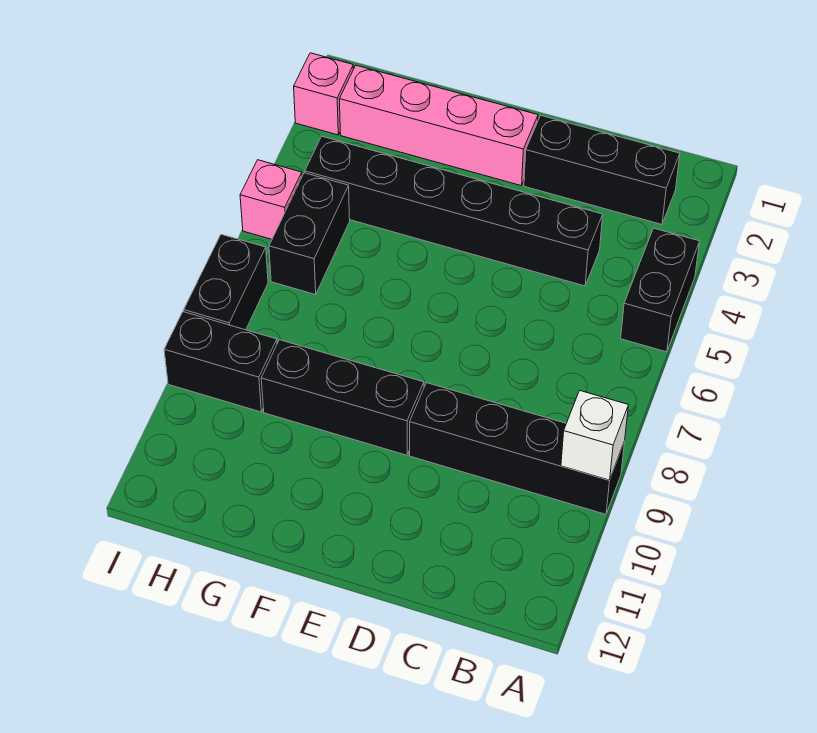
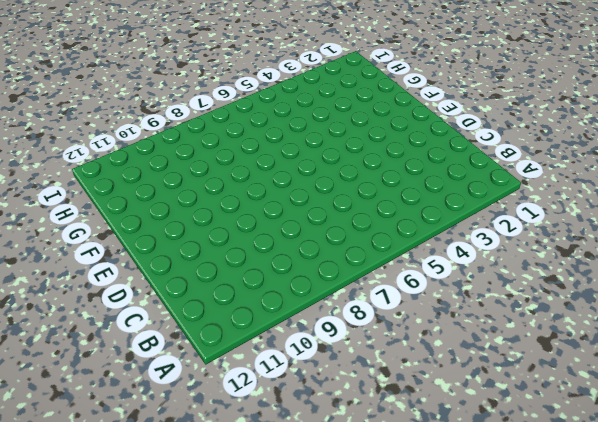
none -> black brick A4:A5 level 1
none -> black brick A9:D9 level 1
none -> black brick B2:D2 level 1

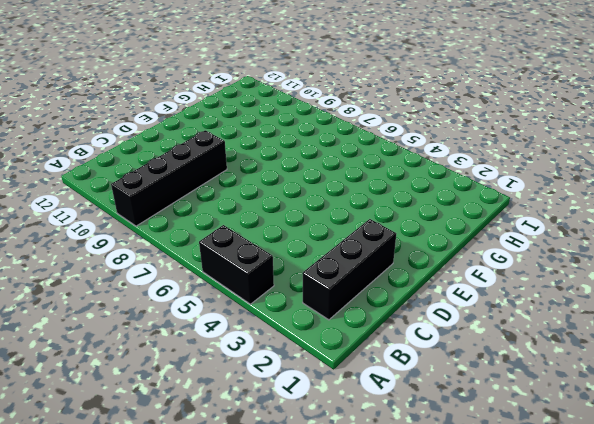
none -> black brick C4:H4 level 1
none -> pink brick E2:H2 level 1
none -> black brick E9:G9 level 1

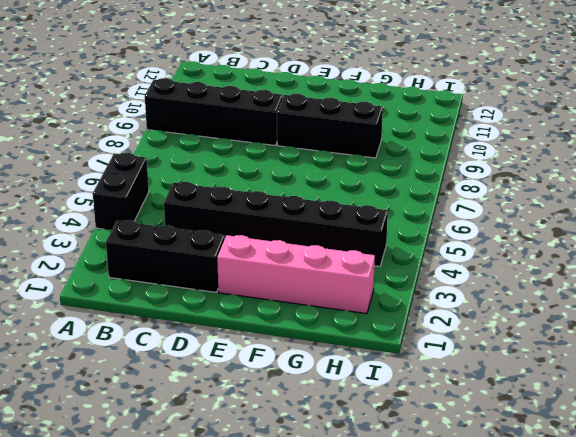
none -> black brick H5:H6 level 1
none -> black brick H9:I9 level 1
none -> pink brick I2 level 1

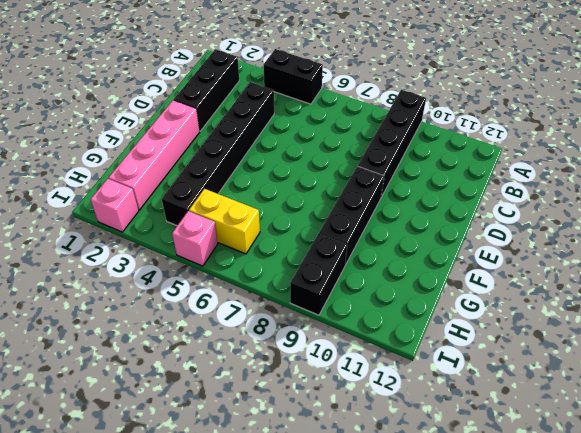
yellow brick H5:H6 level 1 -> black brick H5:H6 level 1
none -> black brick I7:I8 level 1
none -> white brick A9 level 2

